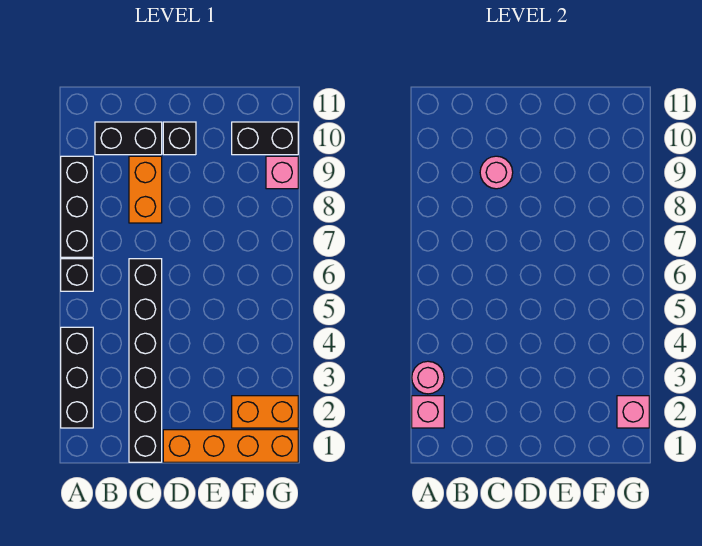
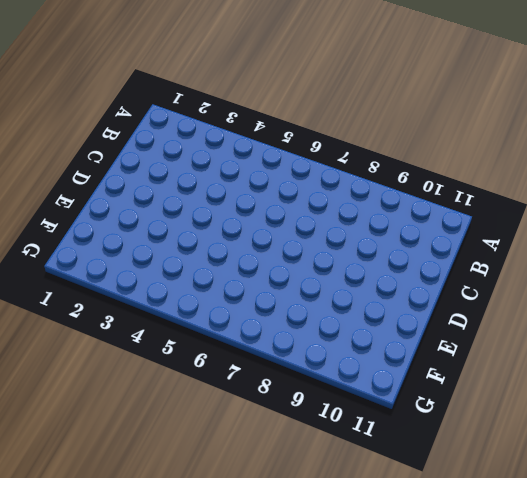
none -> black brick A2:A4 level 1
none -> black brick A6 level 1
none -> black brick A7:A9 level 1

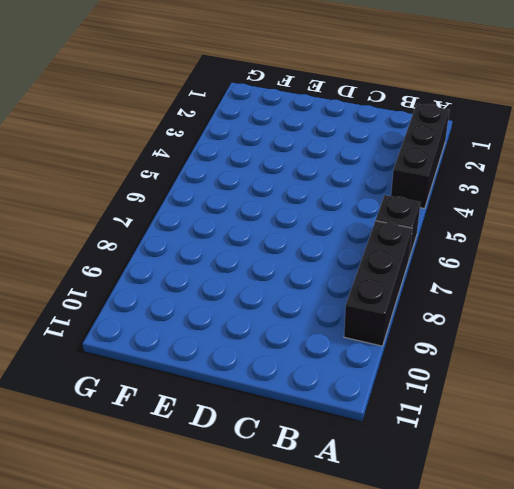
none -> black brick B10:C10 level 1
none -> black brick C1:C6 level 1
none -> orange brick C8:C9 level 1

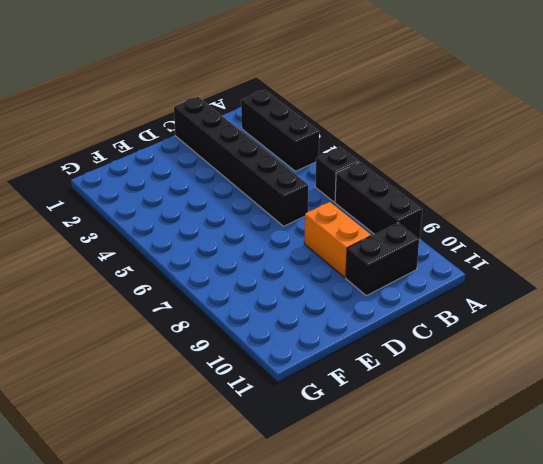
none -> orange brick D1:G1 level 1
none -> black brick D10 level 1
none -> orange brick F2:G2 level 1

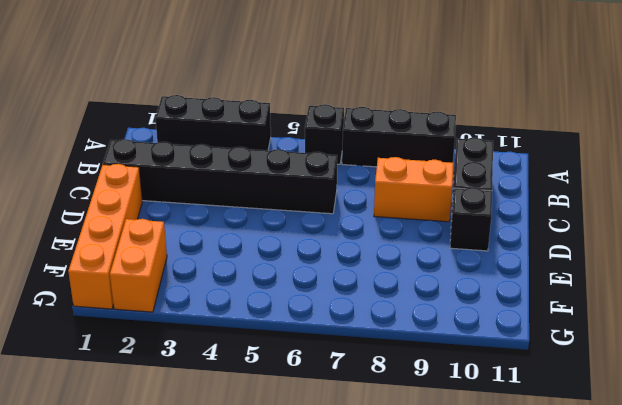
none -> black brick F10:G10 level 1
none -> pink brick G9 level 1
none -> pink brick A2 level 2

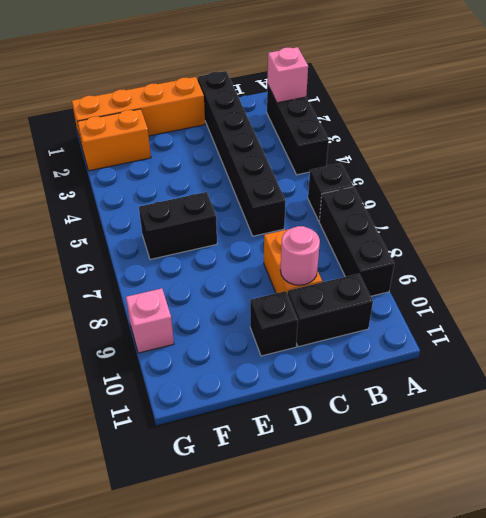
black brick E6:F6 level 1 -> black brick F10:G10 level 1
none -> pink round brick A3 level 2
none -> pink brick G2 level 2

